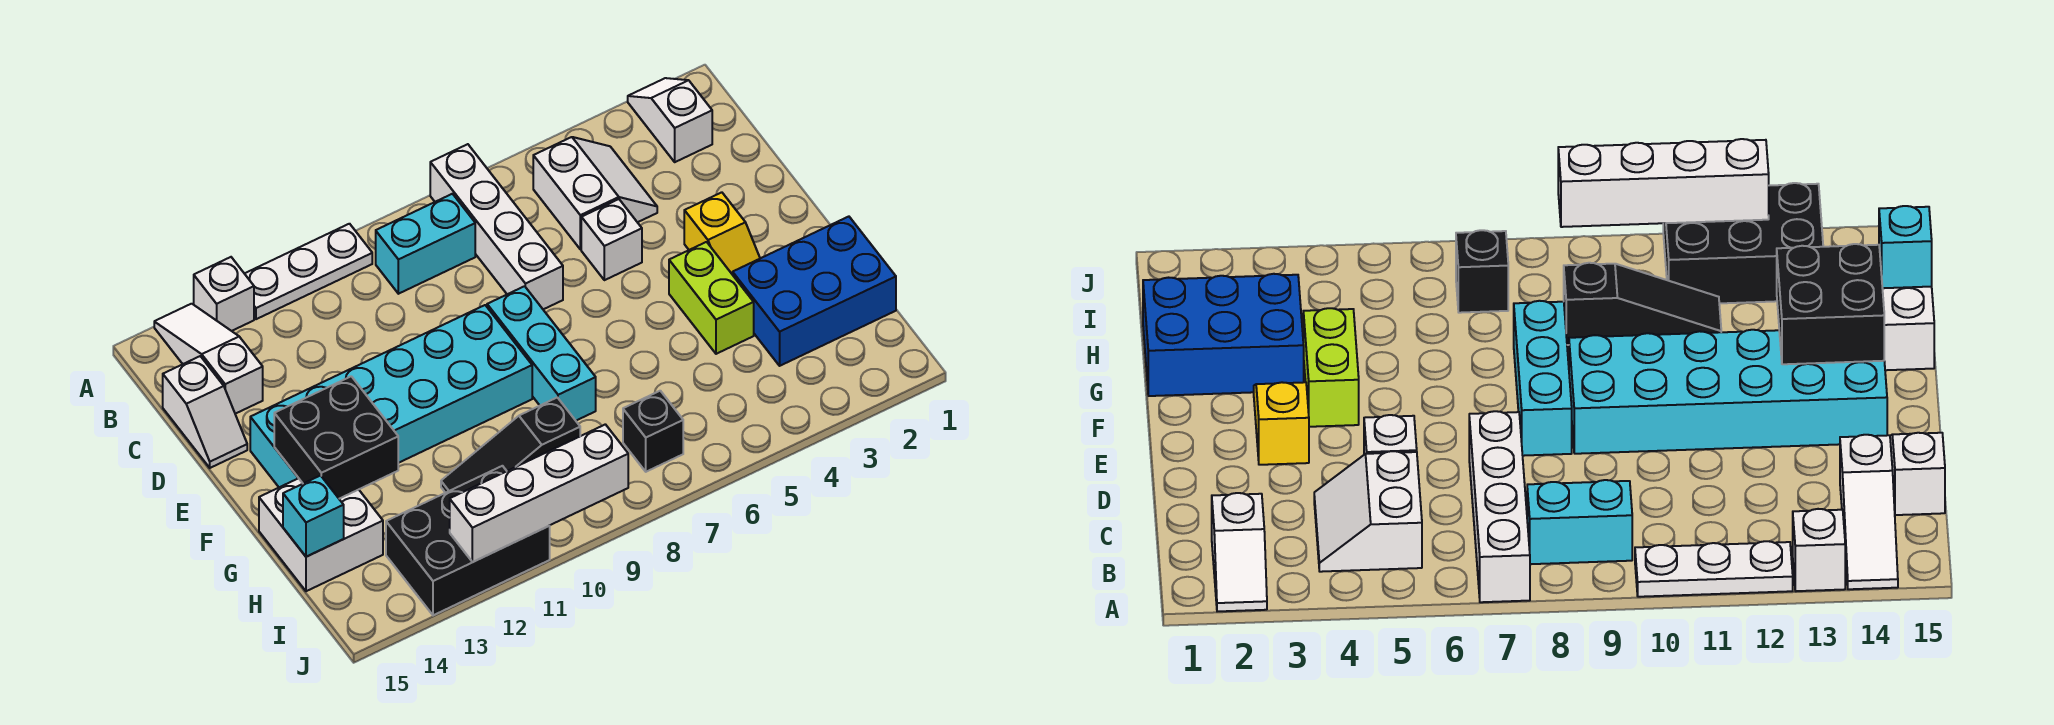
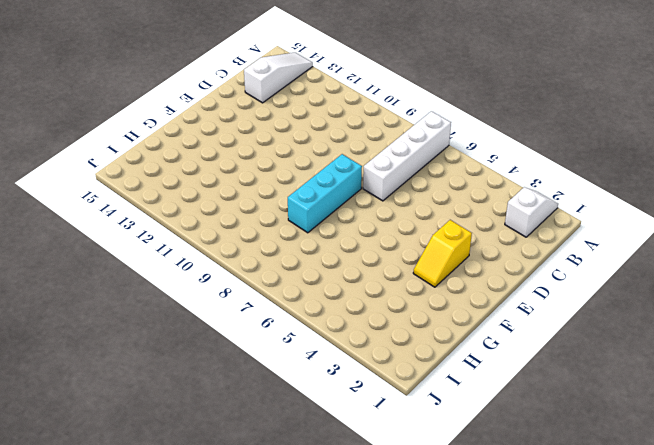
none -> white plate A10:A12 level 1
none -> white brick A13 level 1
none -> white slope B4:C5 level 1 top 5

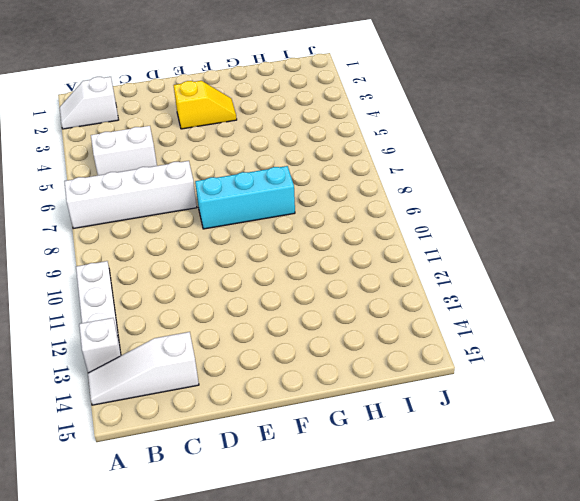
none -> cyan brick B8:B9 level 1
none -> white slope C15:D15 level 1 top C
none -> white brick D5 level 1

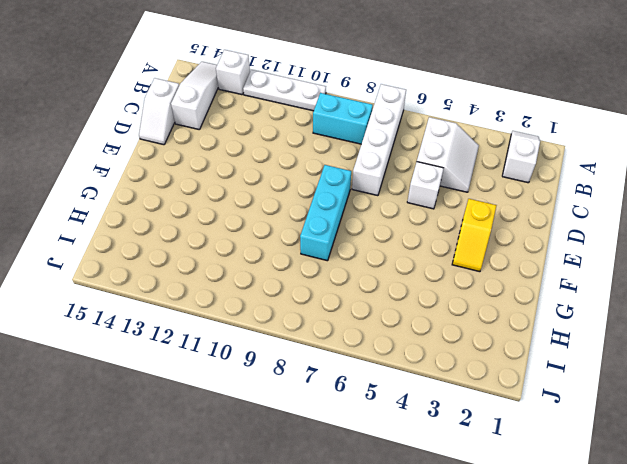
none -> cyan brick E9:F14 level 1
none -> lime brick F4:G4 level 1
none -> blue brick G1:H3 level 1

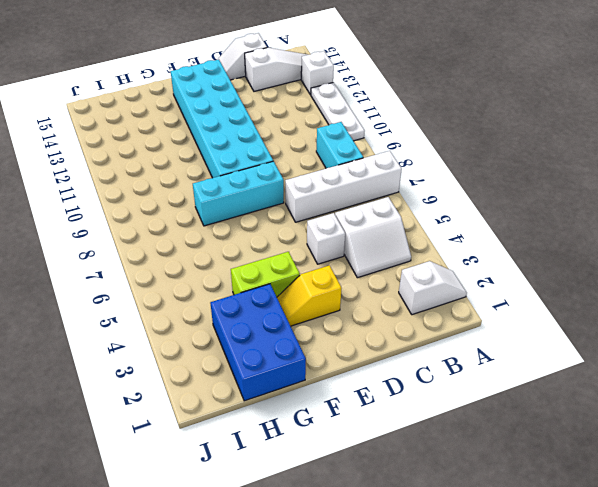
none -> white brick G14:H15 level 1
none -> black slope H9:H11 level 1 top 9
none -> black brick I7 level 1

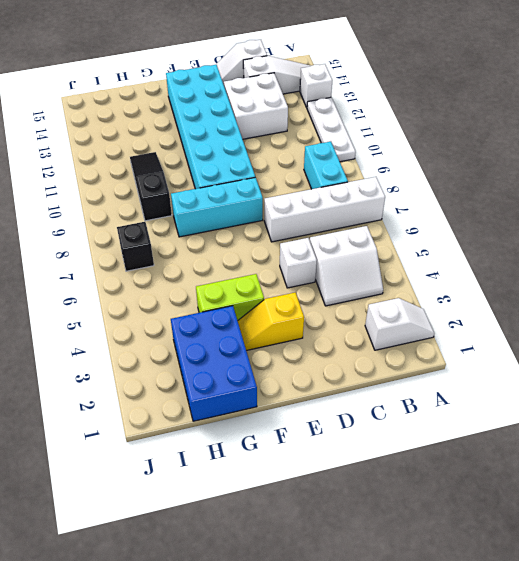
white brick C12:D13 level 1 -> white brick G14:H15 level 1
none -> black brick I11:J13 level 1
none -> black brick F13:G14 level 2
none -> cyan brick H15 level 2

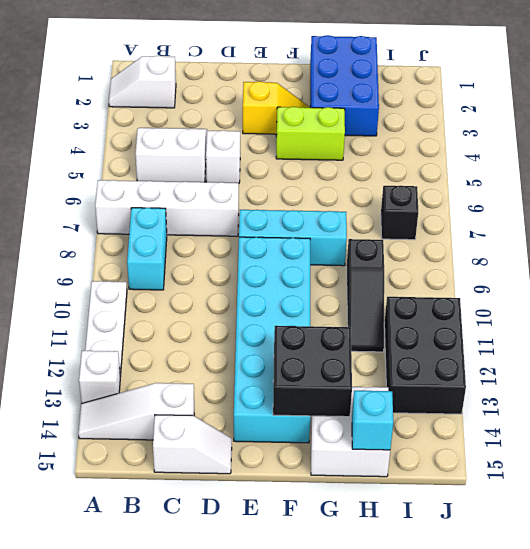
none -> white brick J9:J12 level 2

